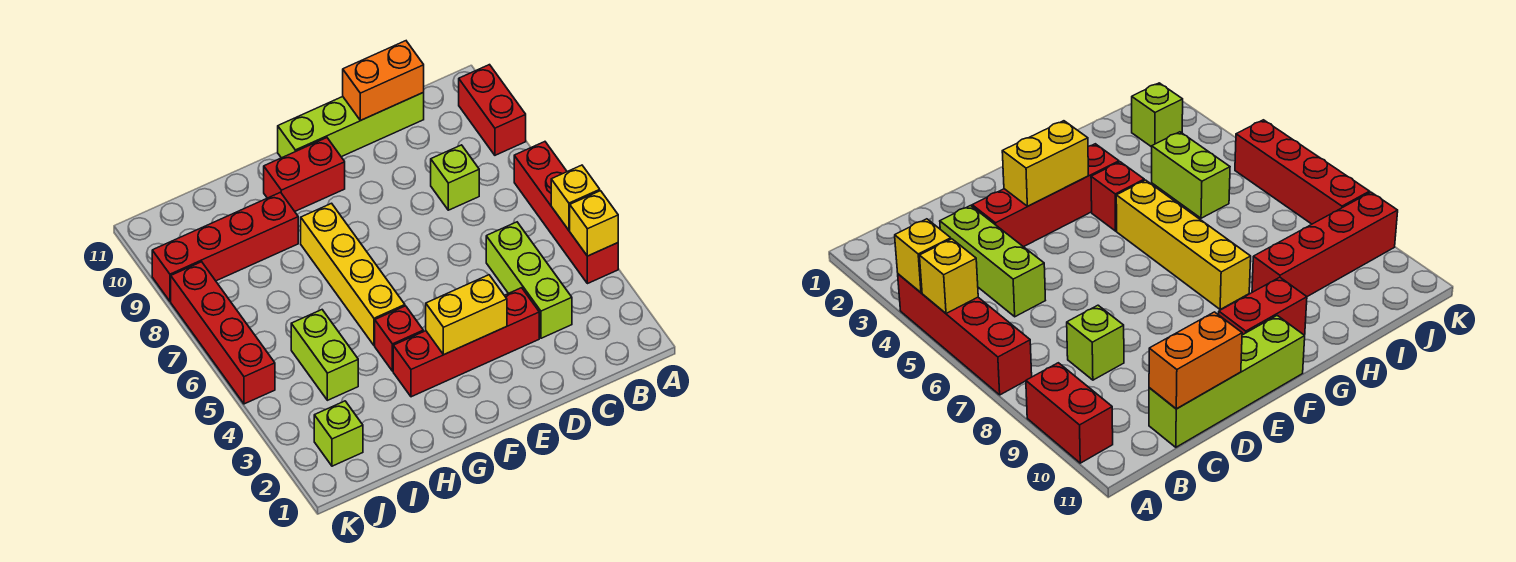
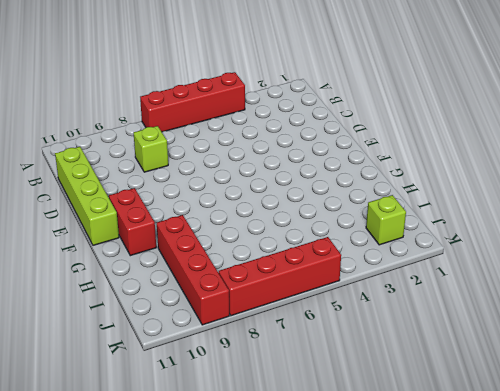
none -> red brick A9:A10 level 1
none -> lime brick C3:C5 level 1
none -> red brick D3:G3 level 1

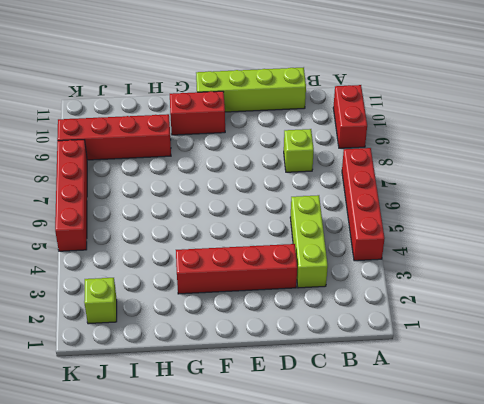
none -> red brick G4 level 1
none -> yellow brick G5:G8 level 1
none -> lime brick I4:I5 level 1

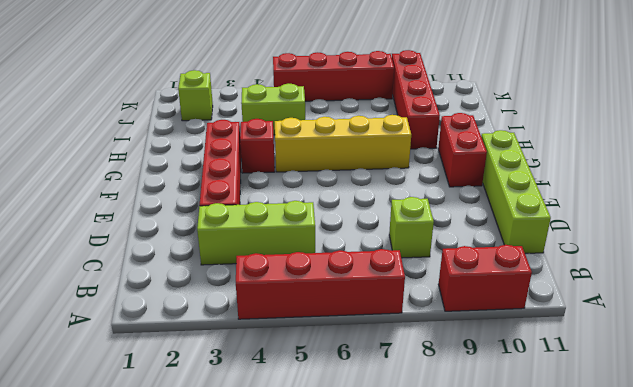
none -> yellow brick A4 level 2
none -> yellow brick A5 level 2
none -> orange brick C11:D11 level 2

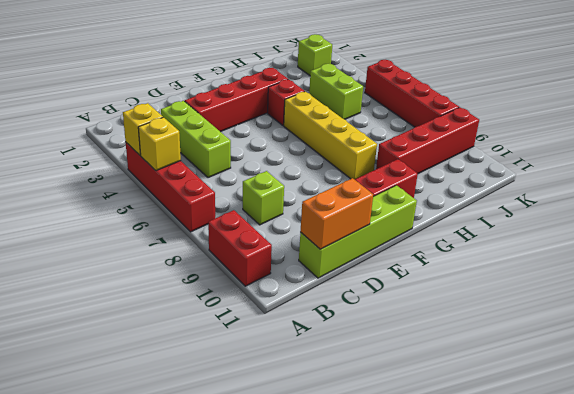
none -> yellow brick E3:F3 level 2

